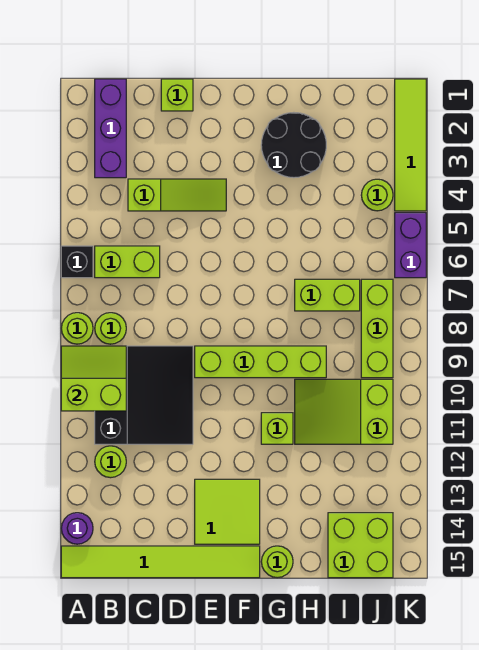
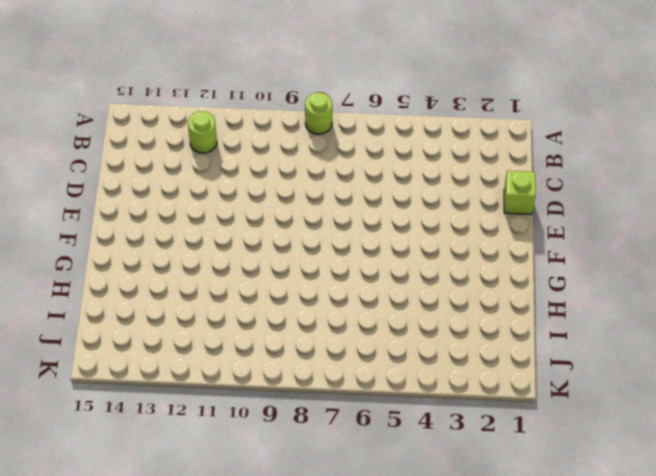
none -> black brick A6 level 1
none -> purple round brick A14 level 1
none -> lime tile A15:F15 level 1

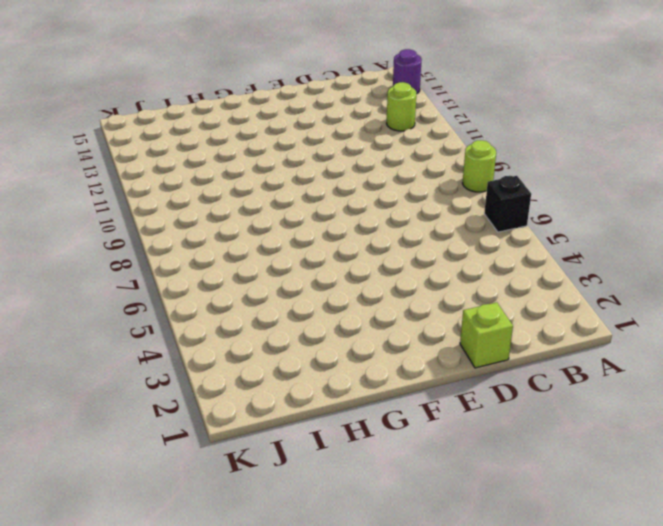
none -> lime tile A15:F15 level 1
none -> purple brick B1:B3 level 1
none -> lime brick B6:C6 level 1

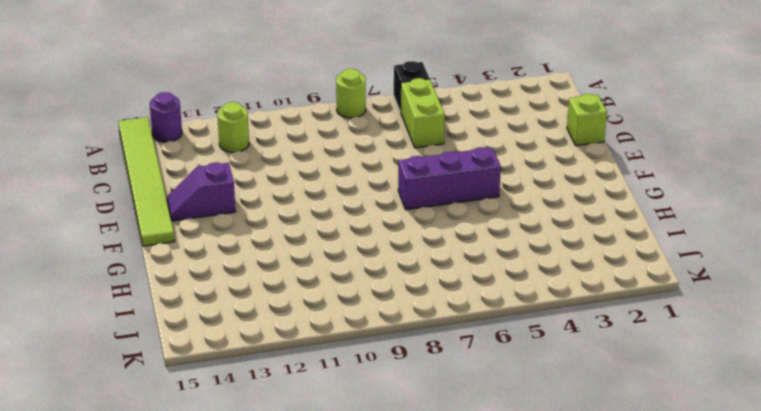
purple slope E13:E14 level 1 top 13 -> lime tile E13:F14 level 1
purple brick F5:F7 level 1 -> purple brick B1:B3 level 1
none -> lime round brick B8 level 1
none -> black slope B9:D11 level 1 top B
none -> lime slope C4:E4 level 1 top C

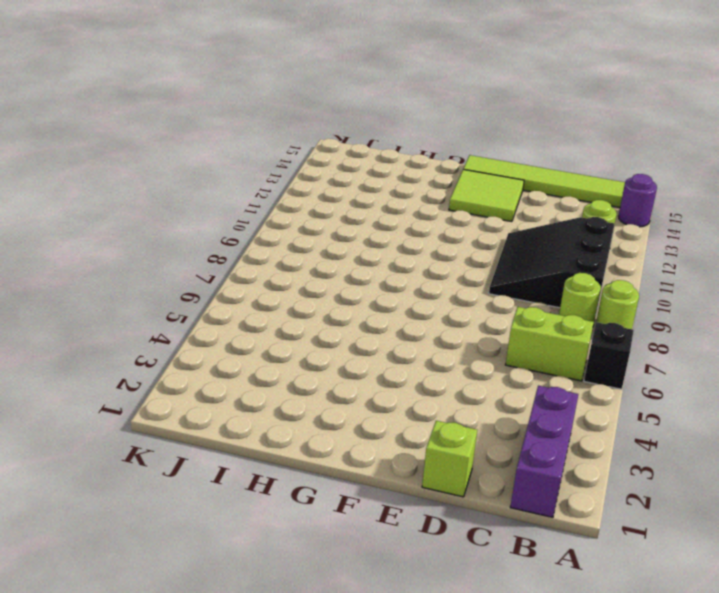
none -> lime slope C4:E4 level 1 top C
none -> lime brick E9:H9 level 1
none -> black round brick G2:H3 level 1

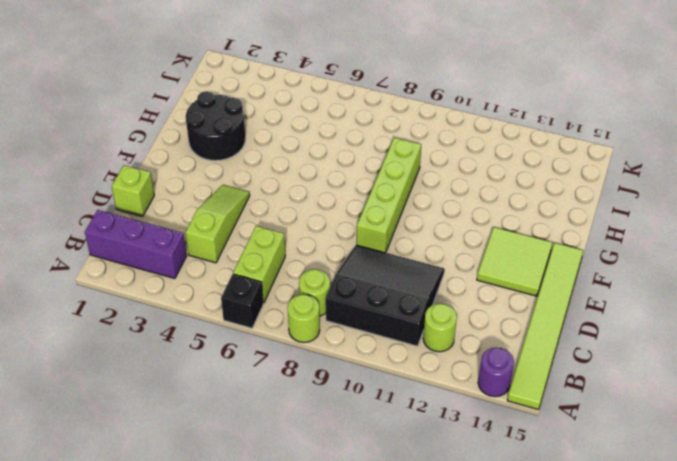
none -> lime brick G11 level 1
none -> lime round brick G15 level 1
none -> lime brick H7:I7 level 1

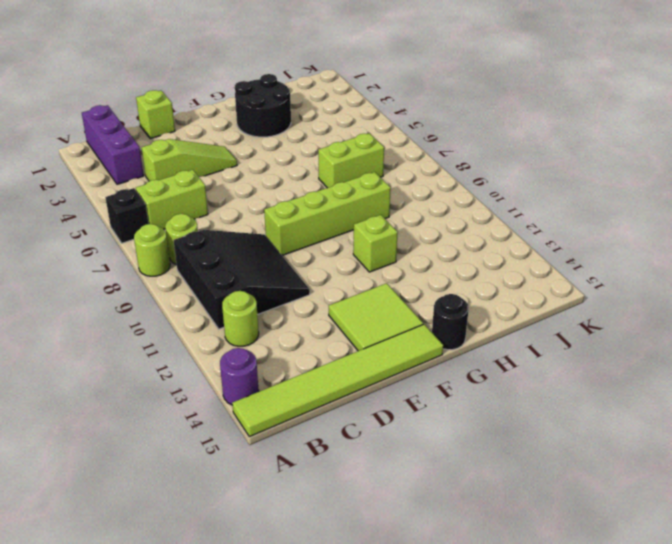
black round brick G15 level 1 -> lime round brick G15 level 1
none -> lime slope H10:J11 level 1 top J
none -> lime brick I14:J15 level 1
none -> lime round brick J4 level 1

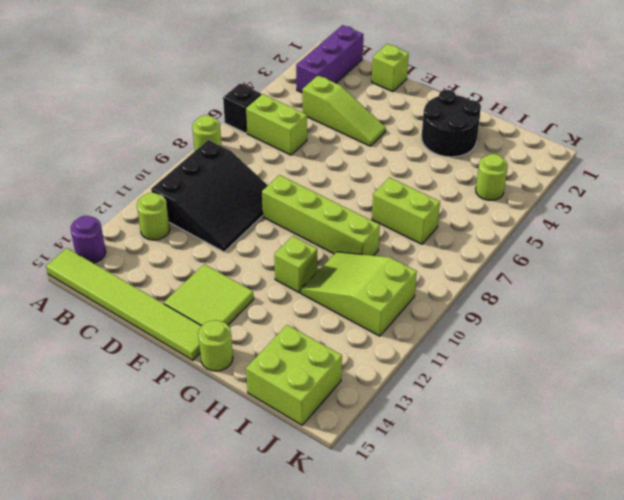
none -> lime round brick B8 level 1
none -> lime brick J7:J9 level 1
none -> lime tile K1:K4 level 1

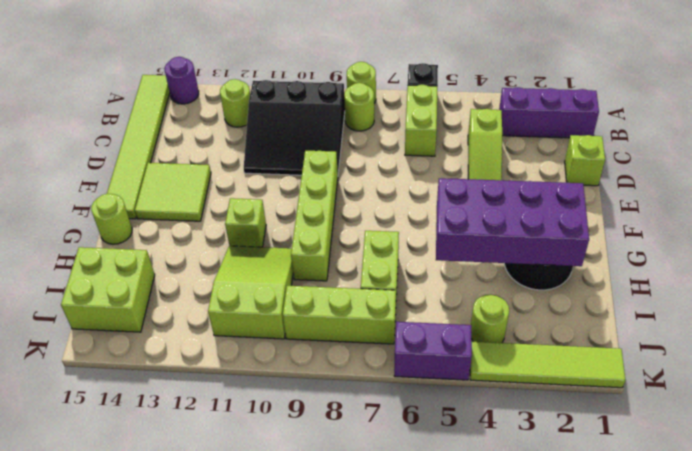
purple brick G2:H5 level 2 -> none
none -> lime slope A9:B10 level 2 top 10

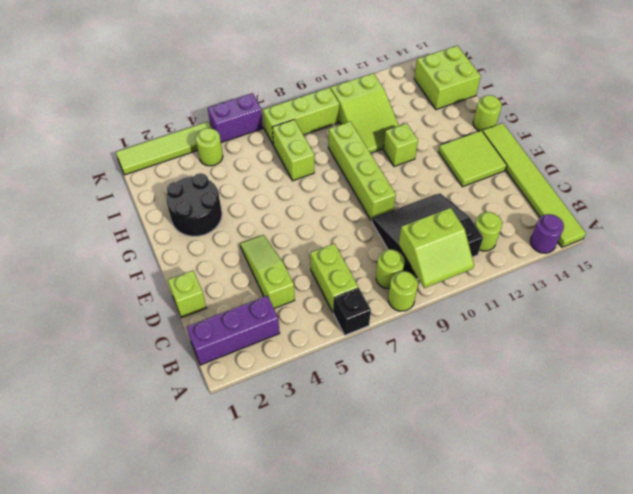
lime slope A9:B10 level 2 top B -> lime slope A9:B10 level 2 top 10

